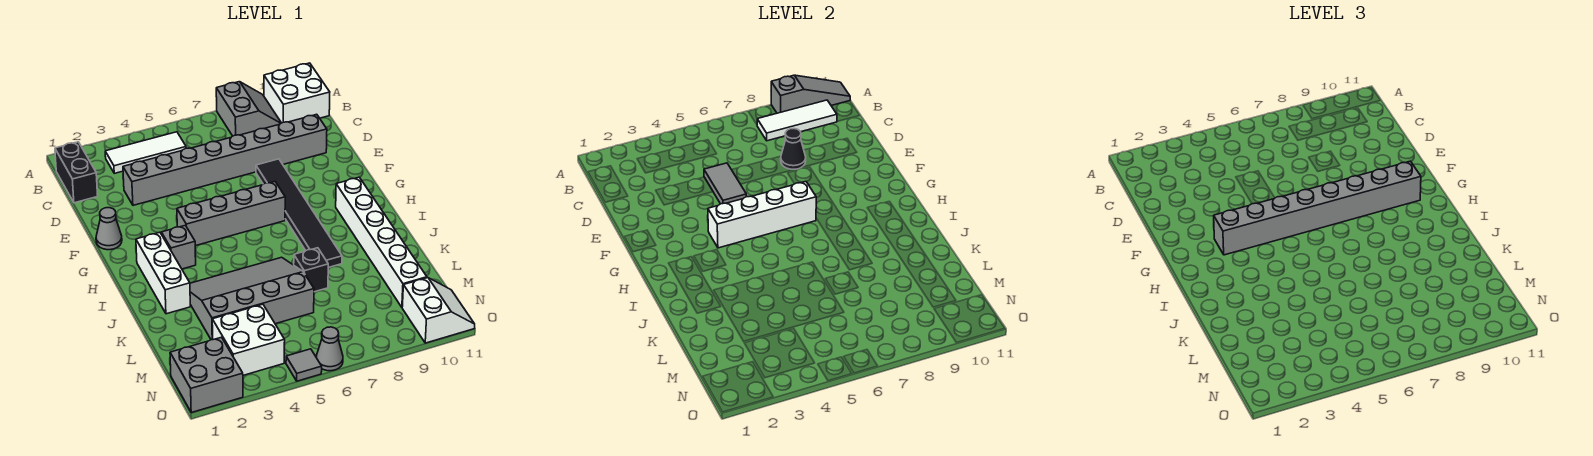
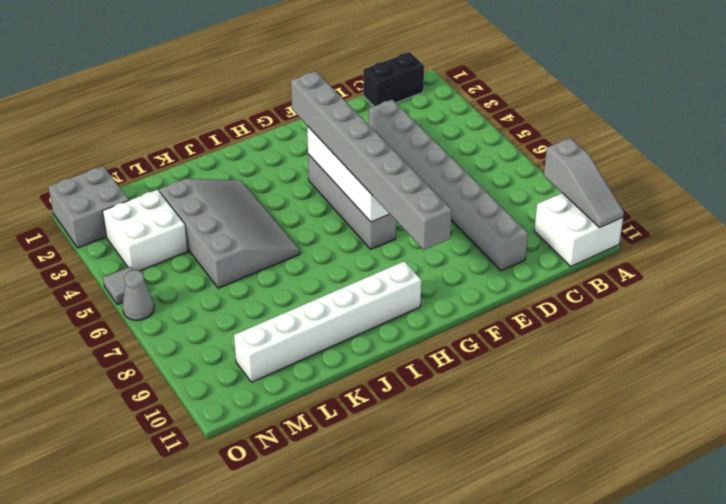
none -> grey slope A8:B9 level 1 top 8
none -> white tile B3:B5 level 1
none -> black tile E8:J8 level 1

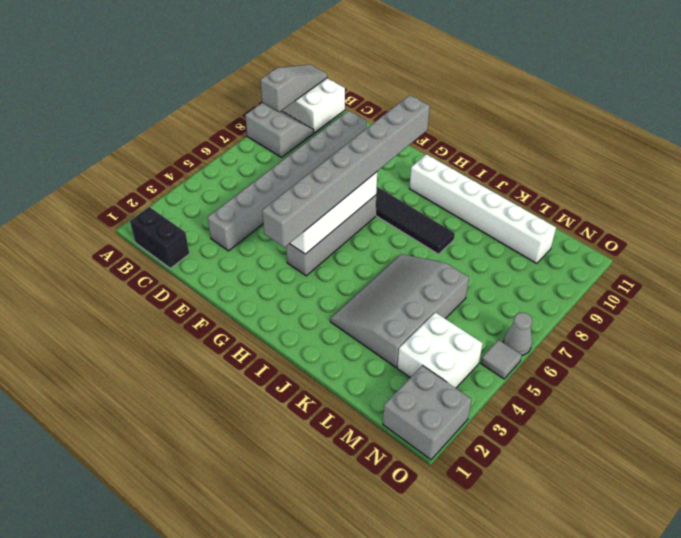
none -> white tile B3:B5 level 1
none -> grey cone F1 level 1
none -> white brick H2:J2 level 1

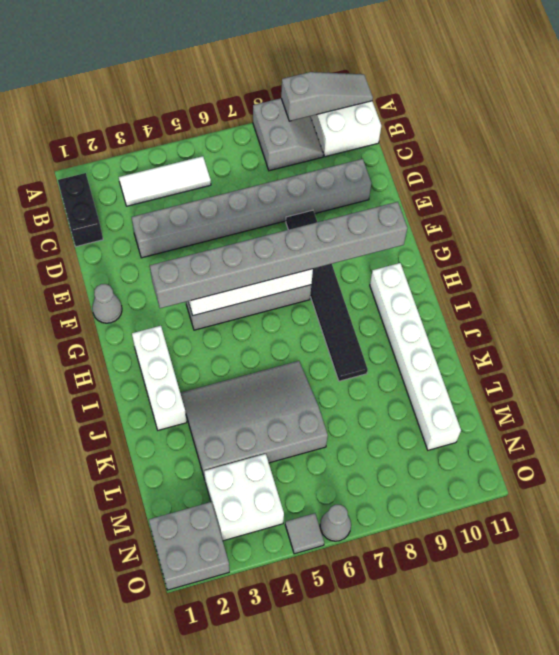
none -> grey brick H3 level 1
none -> black brick K7 level 1
none -> white slope N10:O11 level 1 top 10

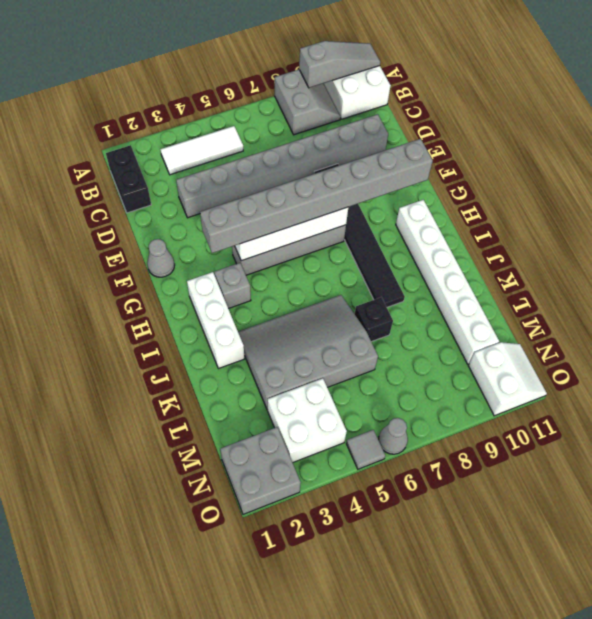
none -> white tile B8:B10 level 2
none -> grey tile D5:E5 level 2
none -> black cone D8 level 2

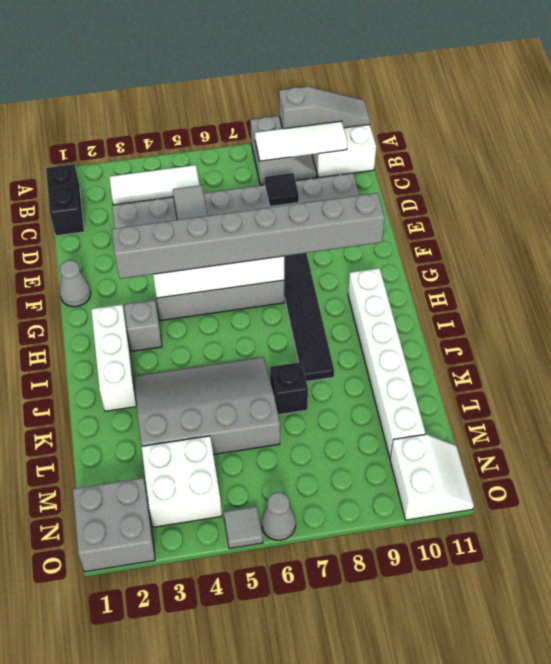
black tile D8 level 2 -> black cone D8 level 2

